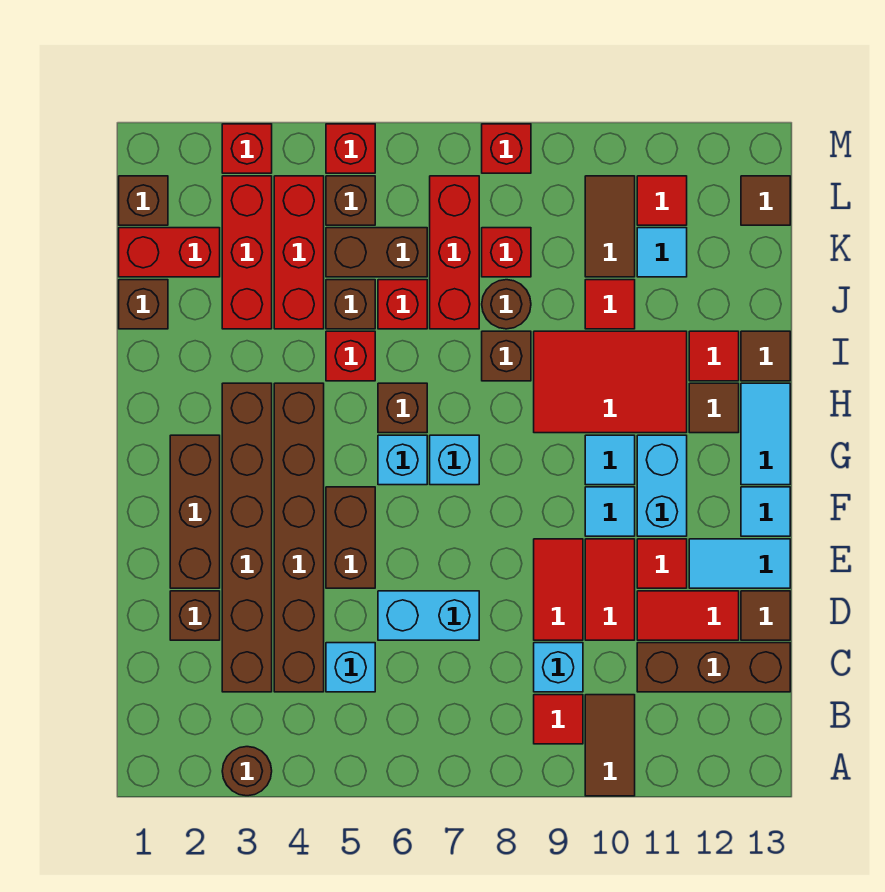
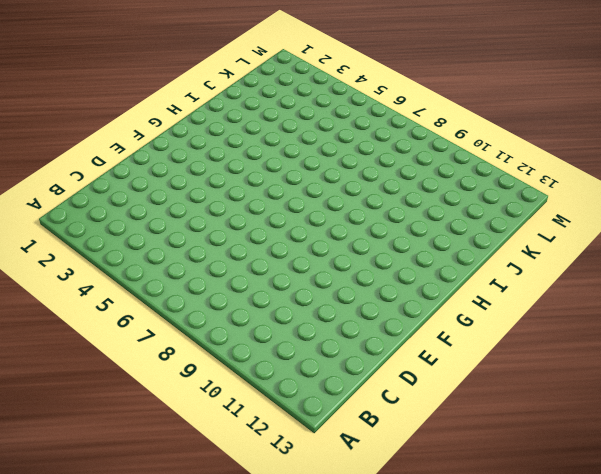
none -> brown round brick A3 level 1
none -> brown tile A10:B10 level 1
none -> red tile B9 level 1
none -> brown brick C3:H3 level 1

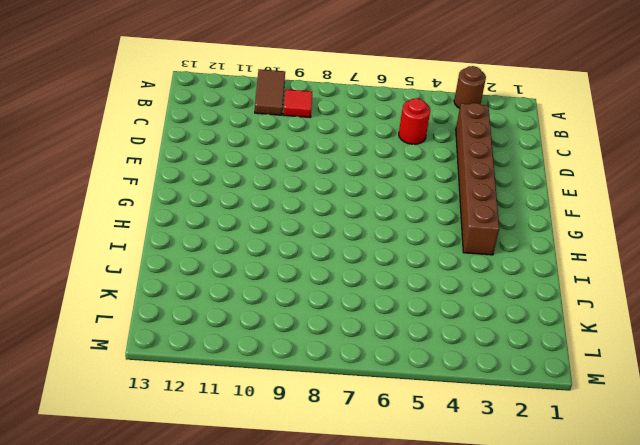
red round brick C5 level 1 -> cyan brick C5 level 1
none -> brown brick C4:H4 level 1
none -> cyan brick C9 level 1
none -> brown brick C11:C13 level 1
none -> brown brick D2 level 1

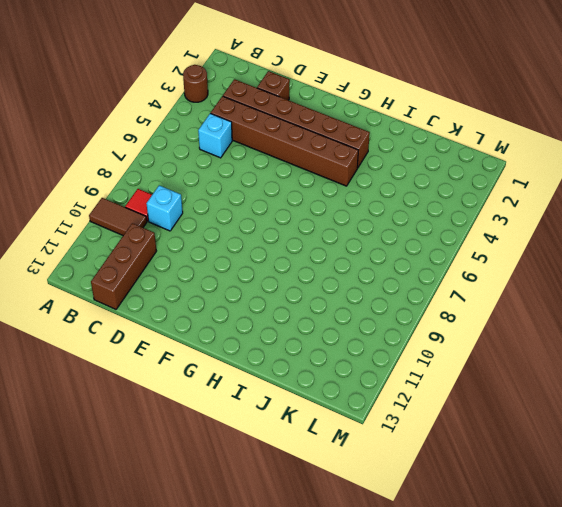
none -> cyan brick D6:D7 level 1
none -> red tile D9:E9 level 1
none -> red tile D10:E10 level 1
none -> red tile D11:D12 level 1

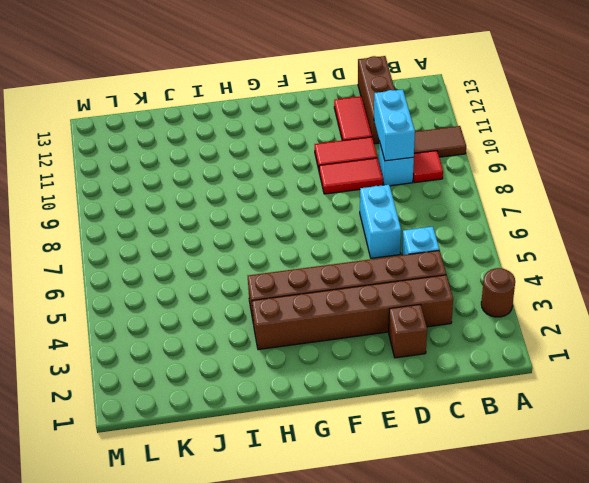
cyan brick C9:C10 level 2 -> cyan brick F11:G11 level 1
none -> brown tile D13 level 1
none -> brown brick E2:G2 level 1
none -> brown brick E5:F5 level 1
none -> red tile E11 level 1

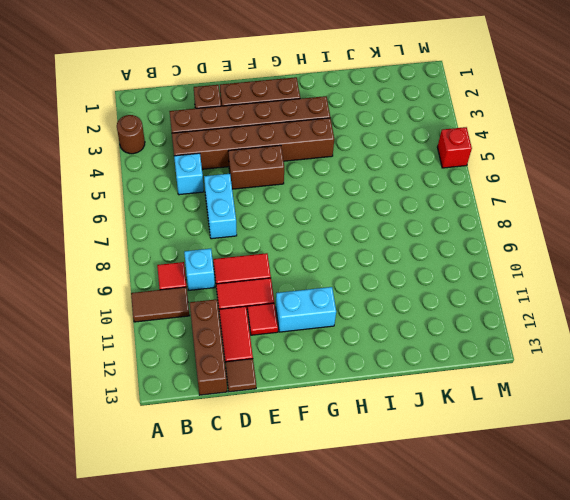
none -> cyan tile E12:E13 level 1
none -> cyan tile F10 level 1
none -> cyan tile F13 level 1
none -> cyan brick G6 level 1

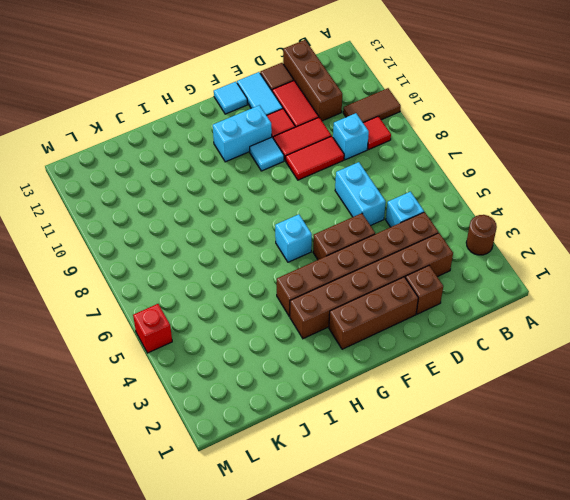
none -> cyan brick G7 level 1
none -> cyan tile G10 level 1
none -> cyan tile G13:H13 level 1
none -> brown brick H6 level 1

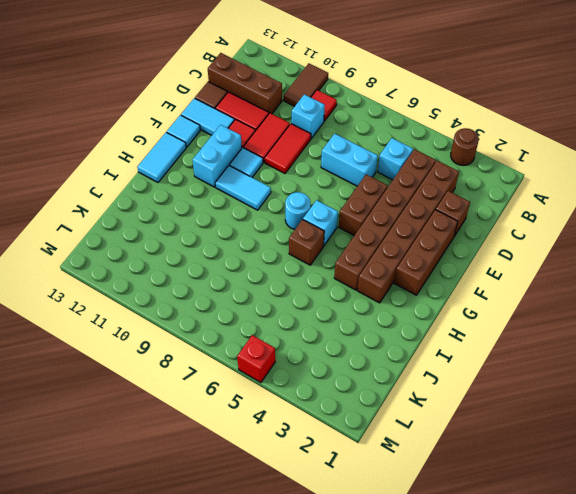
cyan round brick G7 level 1 -> cyan brick G7 level 1
cyan tile G9:G10 level 1 -> cyan tile G10 level 1
none -> red tile H9:I11 level 1
none -> brown tile H12 level 1
none -> red brick I5 level 1
none -> brown brick I8 level 1

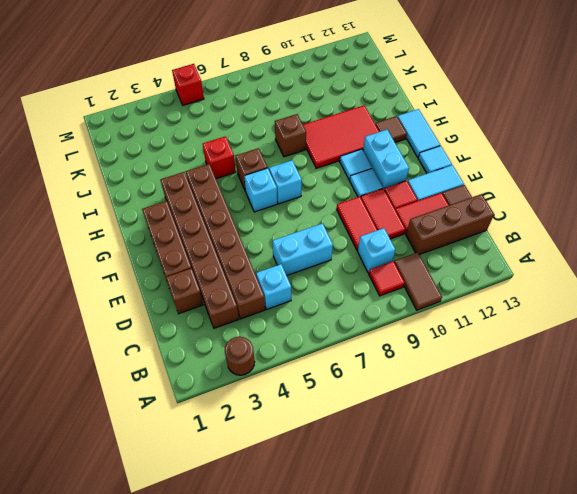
none -> brown brick E5:F5 level 1
none -> red tile I12 level 1
none -> brown tile I13 level 1
none -> brown brick J1 level 1

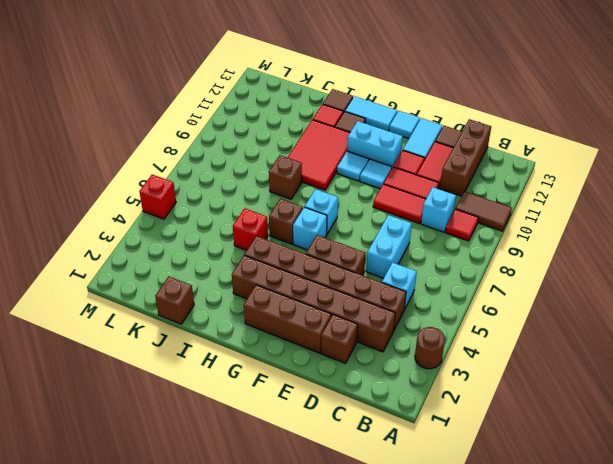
none -> red brick J3:L3 level 1
none -> red brick J4:L4 level 1
none -> brown brick J5 level 1
none -> red brick J6 level 1

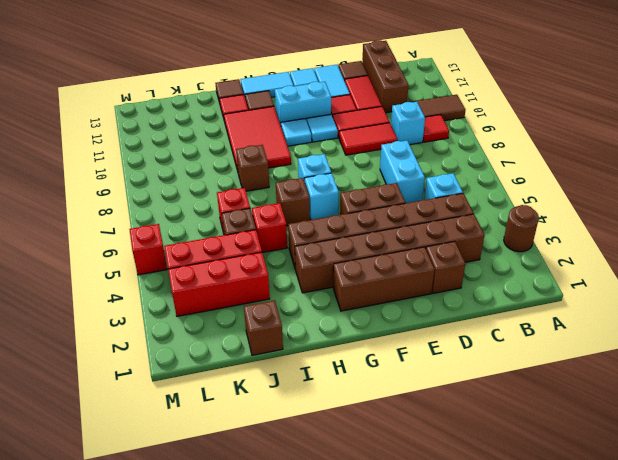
none -> red brick J7:L7 level 1
none -> brown round brick J8 level 1
none -> red tile J10 level 1
none -> red brick K1:K2 level 1

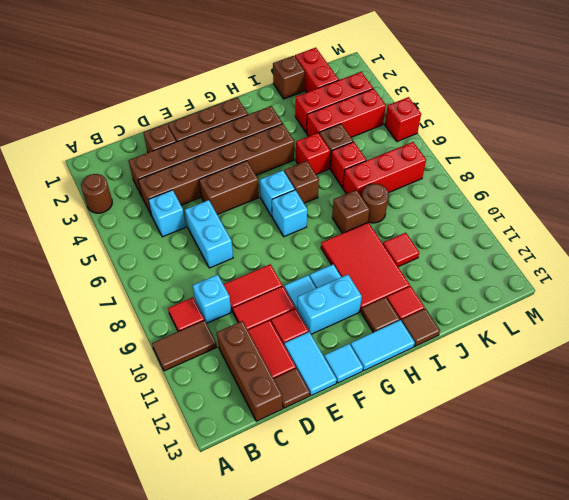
none -> brown brick K5:K6 level 1
none -> red brick K8 level 1
none -> brown tile K10:L10 level 1
none -> cyan tile K11 level 1

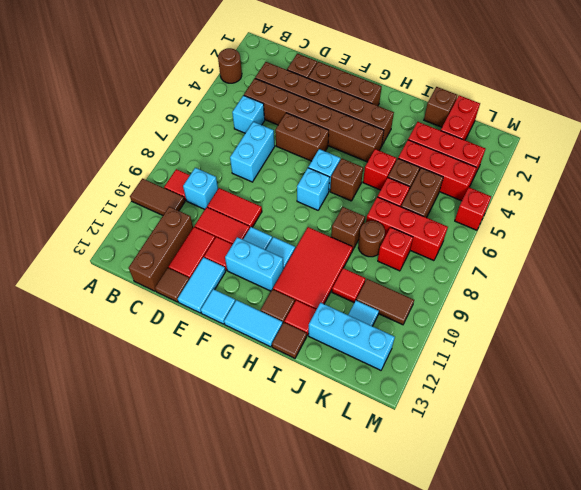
cyan brick J12:L12 level 1 -> none
none -> brown brick L1 level 1
none -> brown brick L5 level 1
none -> red tile L11 level 1
none -> brown tile L13 level 1

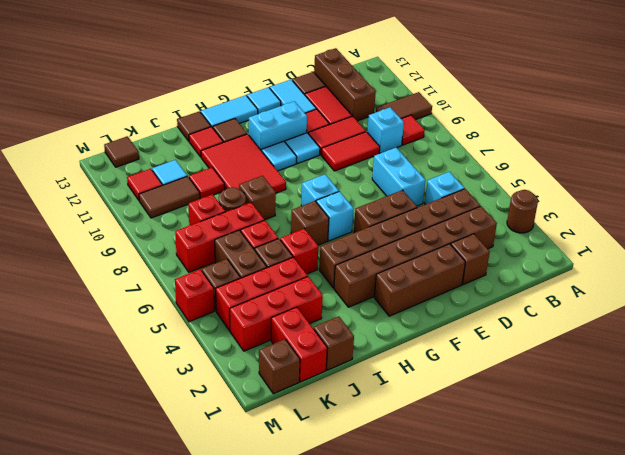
none -> red brick M3 level 1
none -> red brick M8 level 1

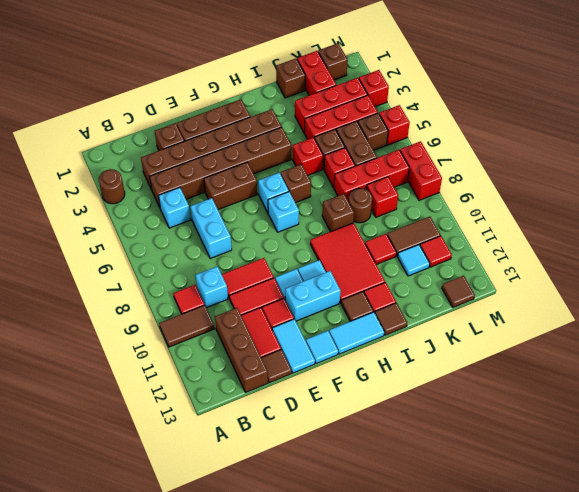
red brick M7:M8 level 1 -> red brick M8 level 1

